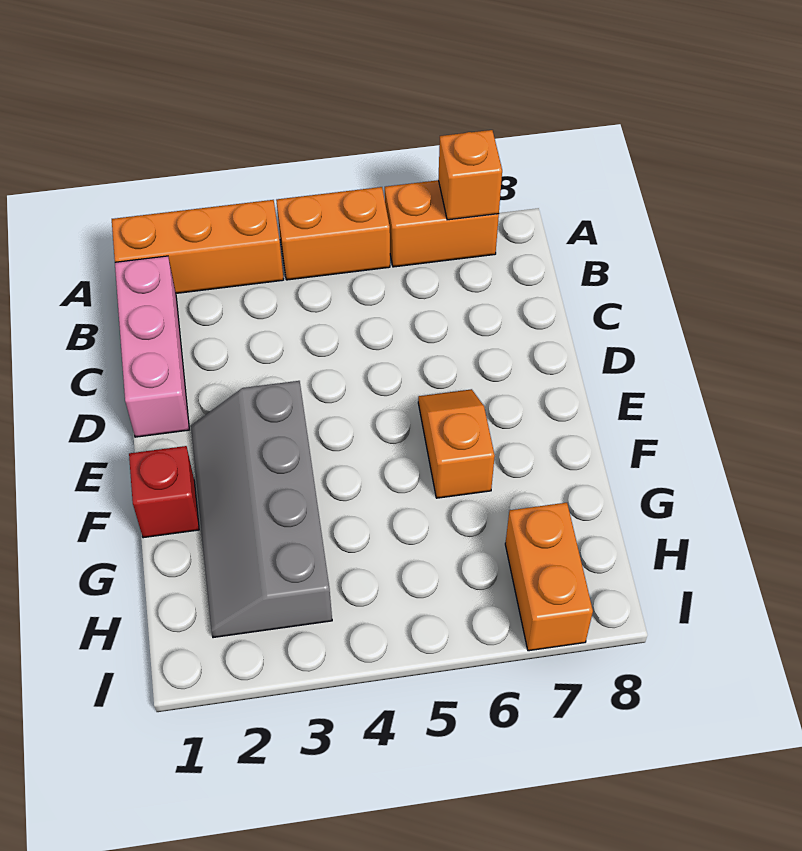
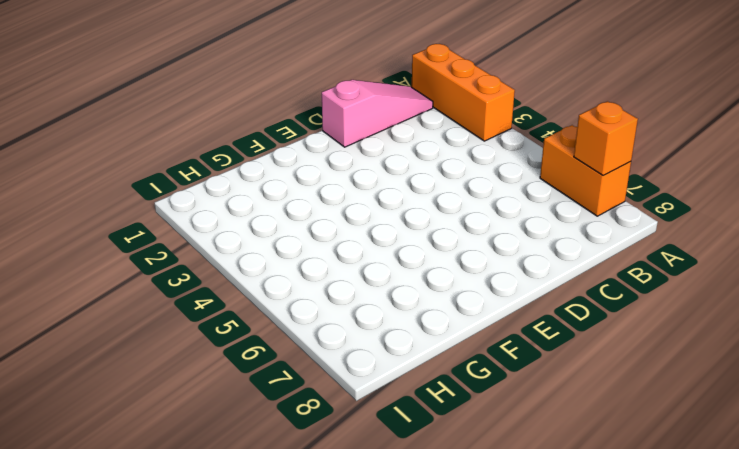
pink slope B1:D1 level 1 top D -> pink brick B1:D1 level 1
none -> orange brick A4:A5 level 1
none -> grey slope E2:H3 level 1 top 3

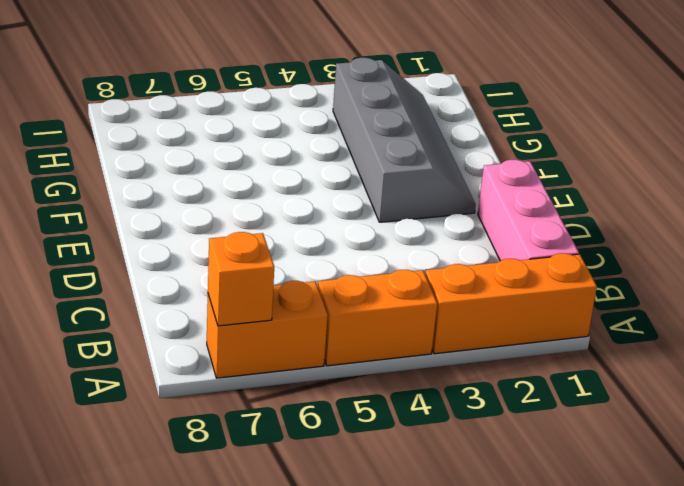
none -> orange slope E6:F6 level 1 top F
none -> red brick F1 level 1

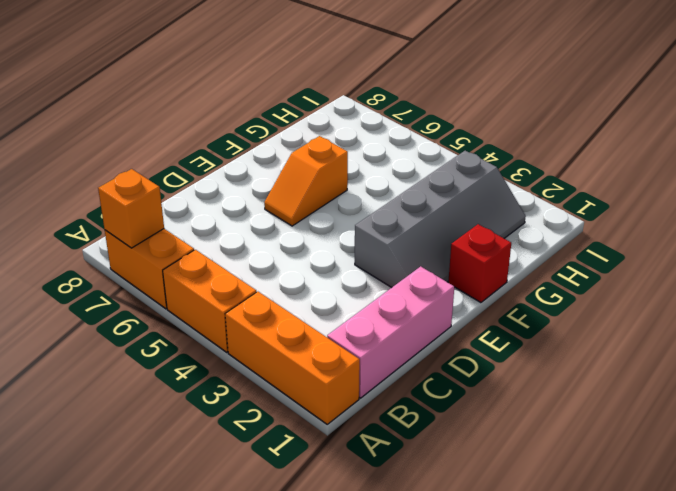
none -> orange brick H7:I7 level 1

